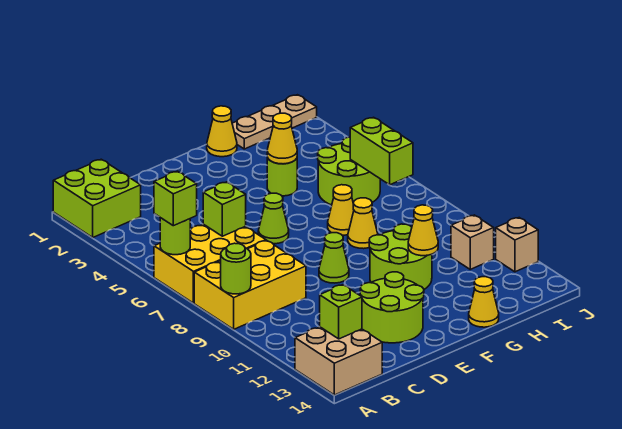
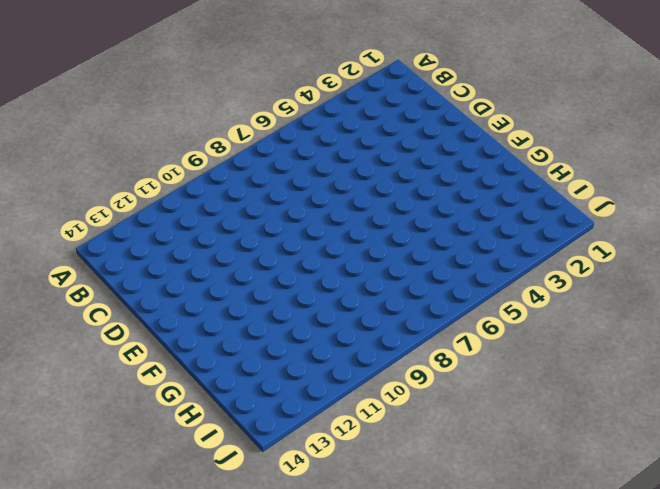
none -> lime brick A1:B2 level 1
none -> yellow brick A6:C7 level 1
none -> yellow brick A8:C9 level 1

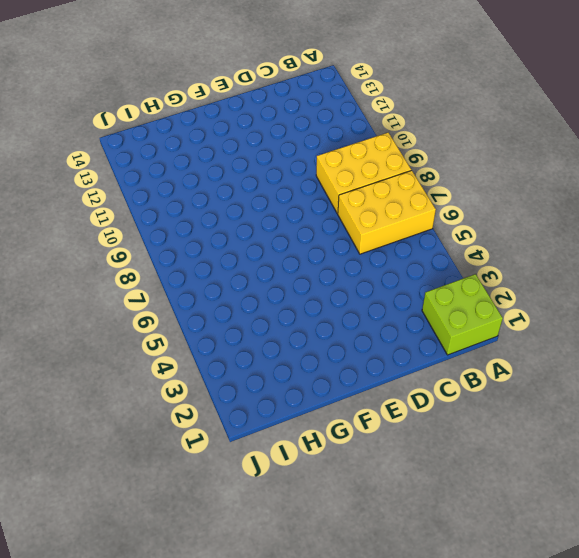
none -> tan brick A13:B14 level 1
none -> lime round brick D12:E13 level 1
none -> lime cone E6 level 1

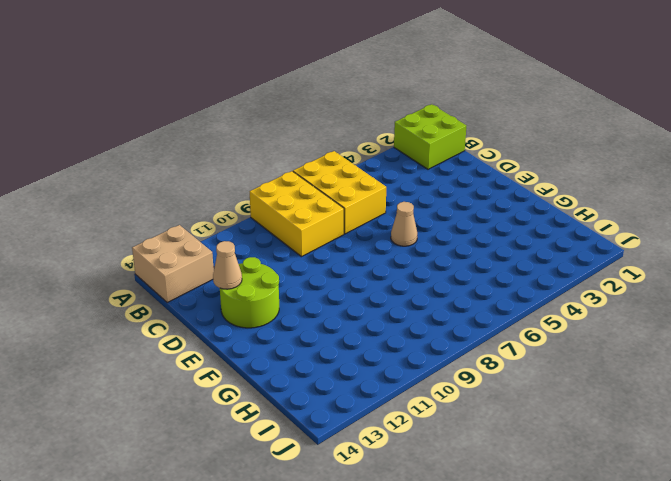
tan cone D13 level 2 -> none
tan cone E6 level 1 -> lime cone E6 level 1
none -> lime cone E9 level 1
none -> lime round brick F10:G11 level 1
none -> yellow cone G1 level 1

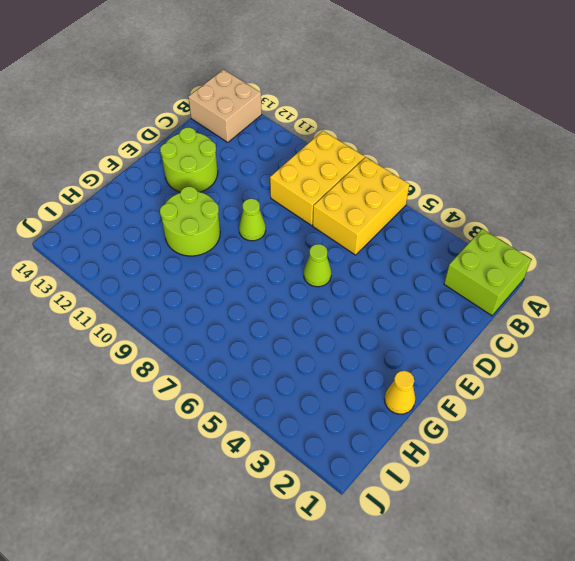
none -> lime round brick G4 level 1
none -> yellow cone G7 level 1
none -> yellow cone G8 level 1

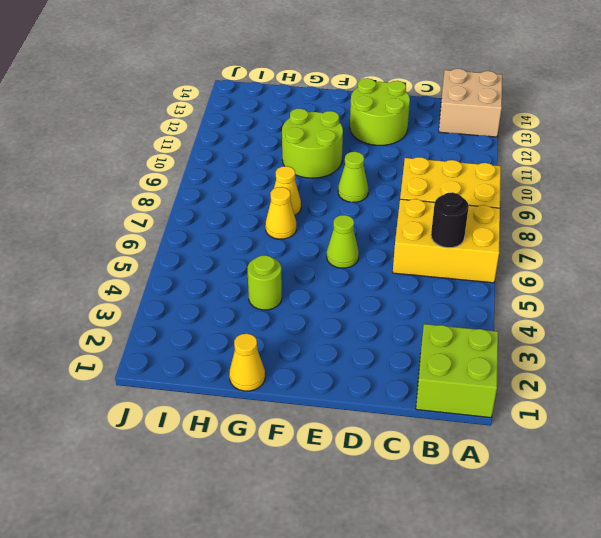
black round brick B6 level 2 -> none
none -> yellow cone G14 level 1
none -> tan plate H1:J1 level 1
none -> lime round brick H5:I6 level 1

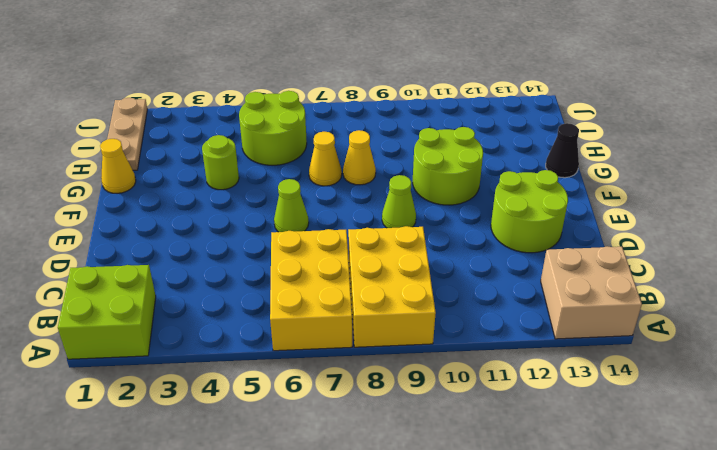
black cone G14 level 1 -> yellow cone G14 level 1
none -> tan brick I11 level 1
none -> tan brick J12 level 1
none -> lime round brick A6 level 2

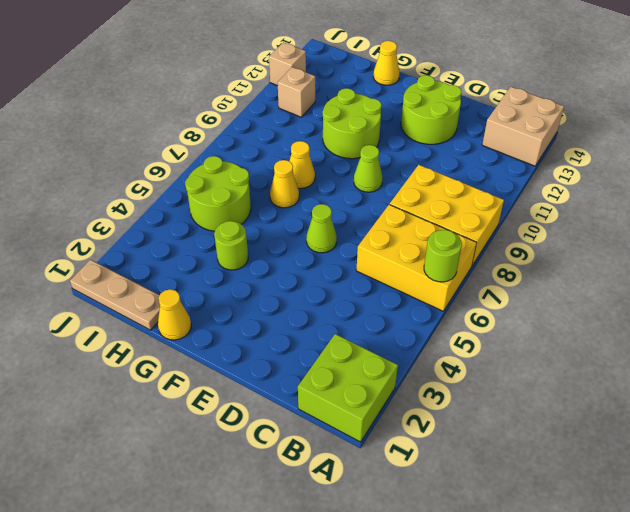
none -> lime round brick A9 level 2
none -> lime brick B13 level 2
none -> lime brick C6 level 2

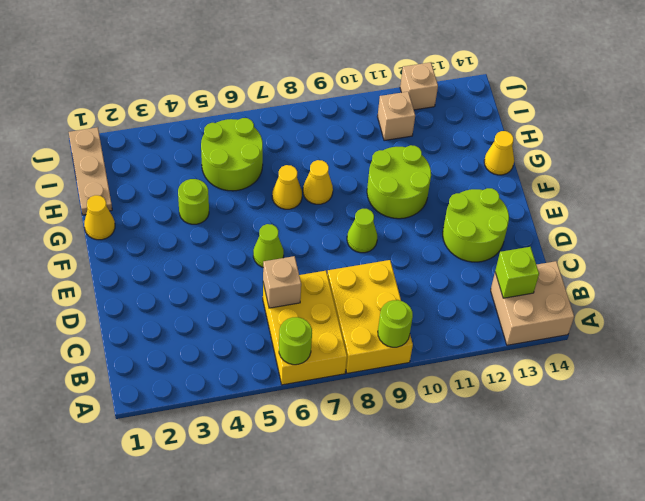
tan brick C6 level 2 -> lime brick C6 level 2
none -> lime brick A1:B2 level 1
none -> yellow cone G4 level 2
none -> yellow cone G11 level 2

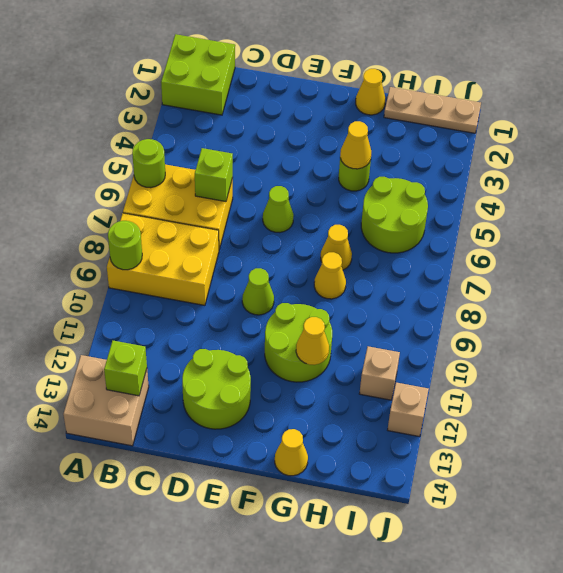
none -> lime brick I6:I7 level 2
none -> lime brick A6 level 3

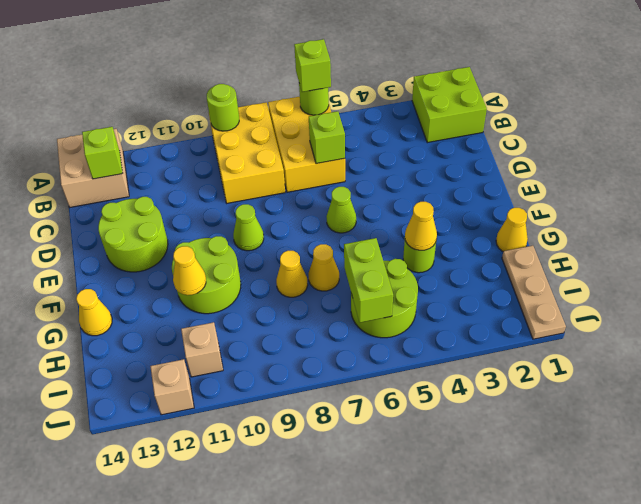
lime brick H6:I6 level 2 -> lime brick I6:I7 level 2

